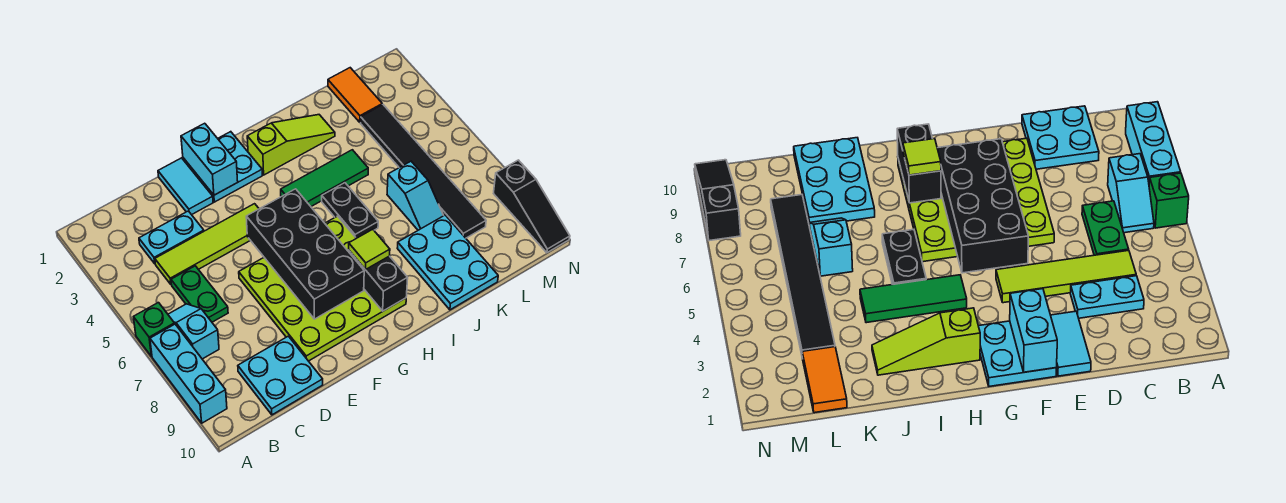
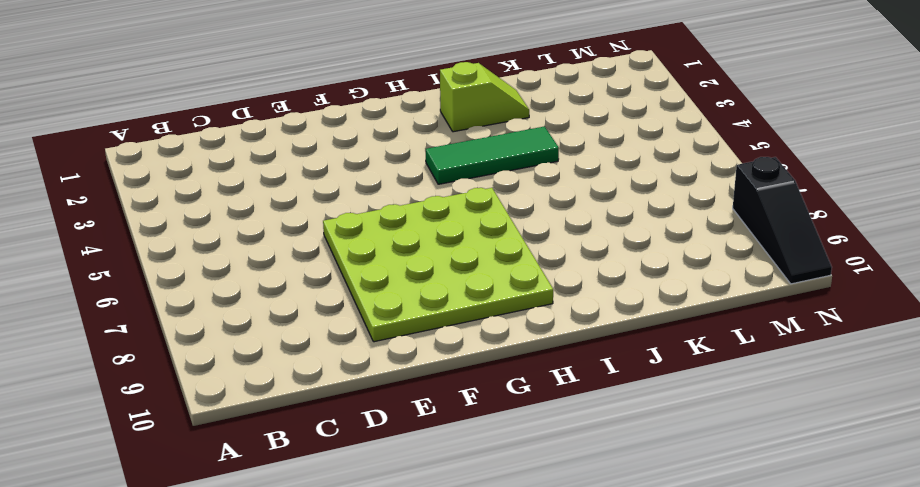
lime slope I2:J2 level 1 top I -> lime slope H2:J2 level 1 top H
none -> green brick A6 level 1
none -> cyan brick A7:A9 level 1
none -> cyan slope B6:B7 level 1 top 7

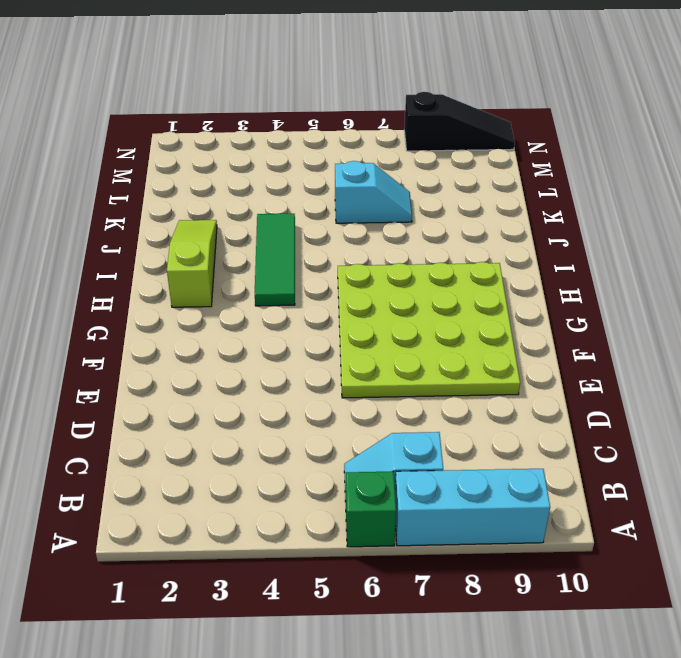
none -> cyan plate C3:D3 level 1
none -> lime tile C4:F4 level 1
none -> green plate C5:C6 level 1

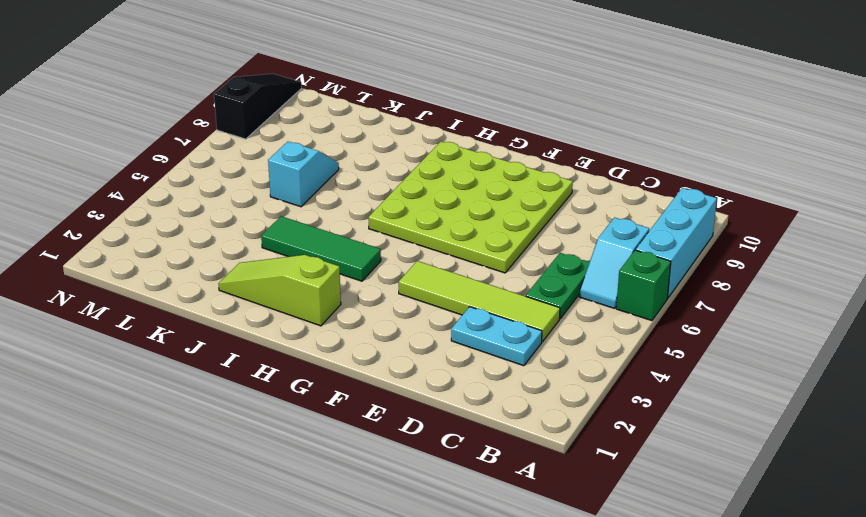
none -> cyan plate C9:D10 level 1
none -> cyan tile E1:E2 level 1
none -> cyan plate F1:G2 level 1

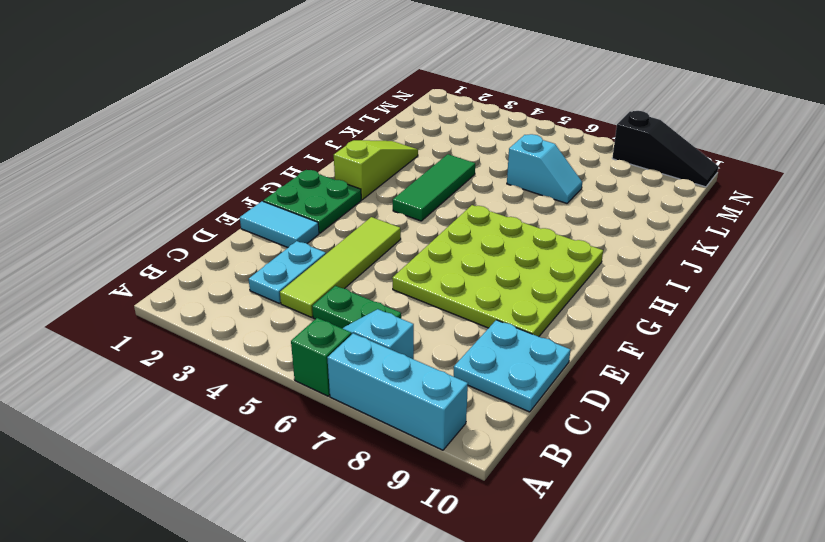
green plate F1:G2 level 1 -> cyan plate F1:G2 level 1
none -> black plate I5:I6 level 1
none -> cyan plate J8:K10 level 1
none -> orange tile L1:L2 level 1

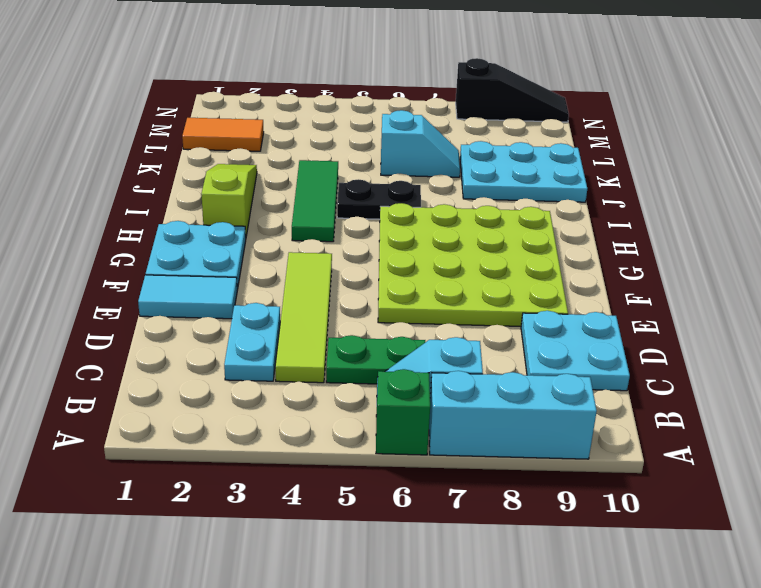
none -> black tile L3:L8 level 1
none -> cyan brick F1:F2 level 2
none -> black brick F5:G8 level 2

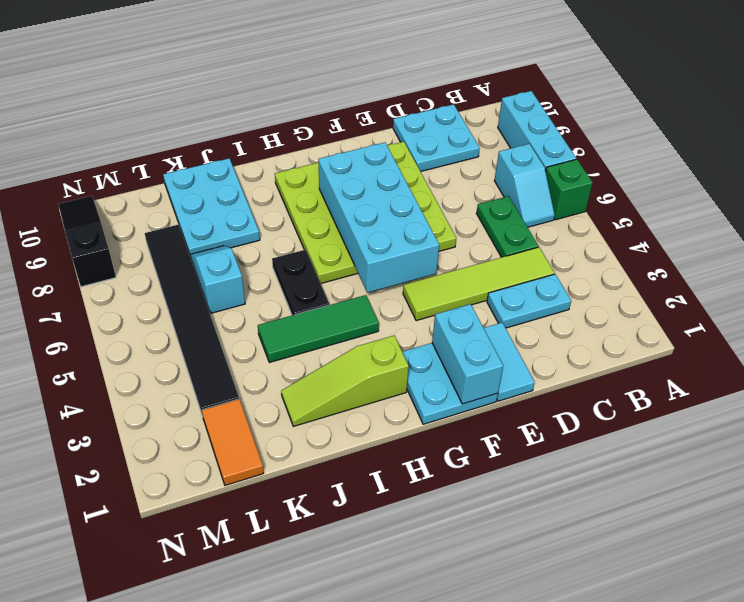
cyan brick F5:G8 level 2 -> black brick F5:G8 level 2
none -> black brick H8:H9 level 2
none -> lime tile H8 level 3

